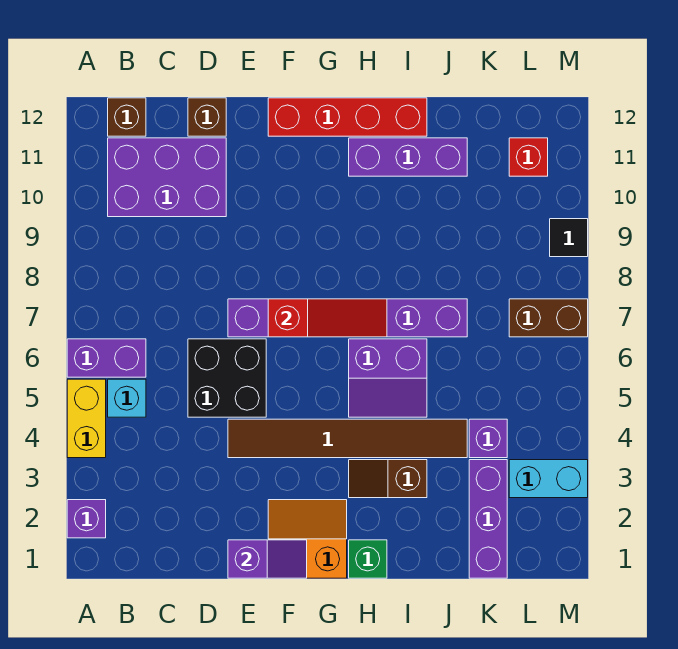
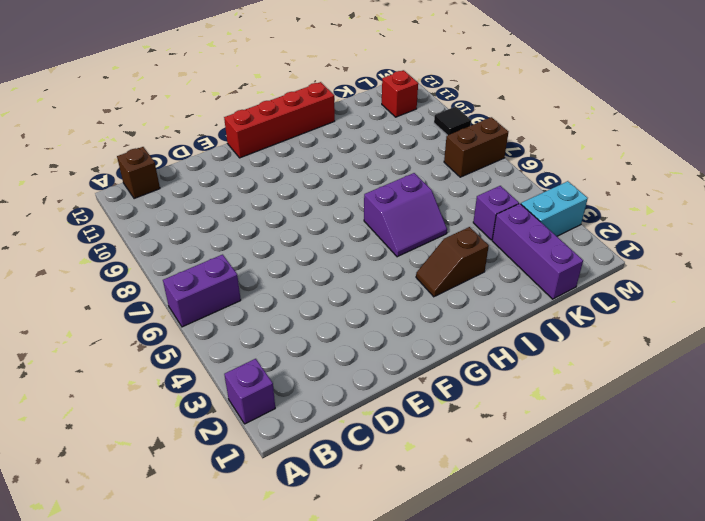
none -> yellow brick A4:A5 level 1
none -> cyan brick B5 level 1
none -> purple brick B10:D11 level 1

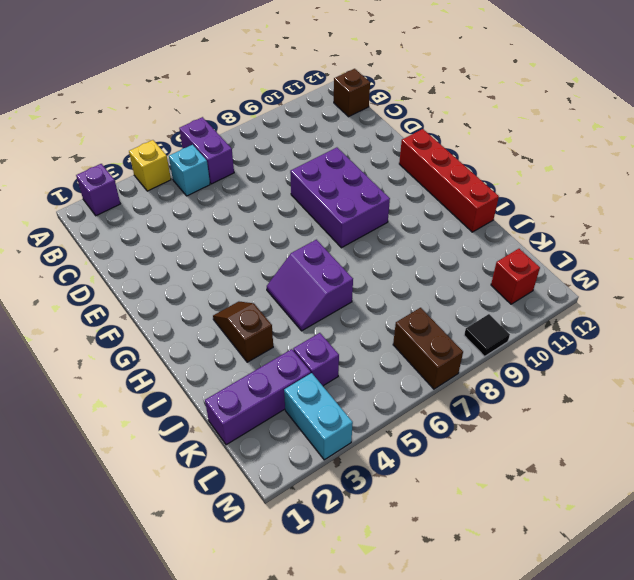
yellow brick A4 level 1 -> yellow brick A4:A5 level 1
purple brick E8:G9 level 1 -> purple brick B10:D11 level 1
none -> black brick D5:E6 level 1
none -> brown brick D12 level 1
none -> brown tile E4:J4 level 1

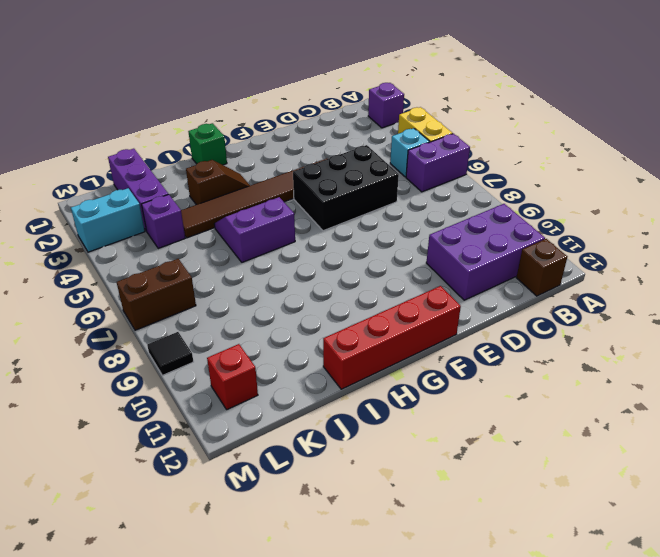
black brick D5:F6 level 1 -> black brick D5:E6 level 1
none -> brown brick D12 level 1
none -> purple brick E7:J7 level 1
none -> orange slope F1:G2 level 1 top 1

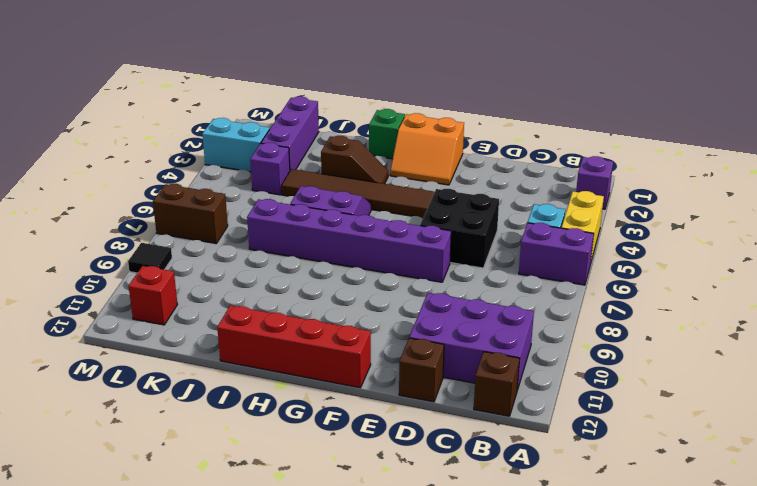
none -> purple brick H11:J11 level 1
none -> purple slope E1:F1 level 2 top E
none -> red slope F7:H7 level 2 top F

